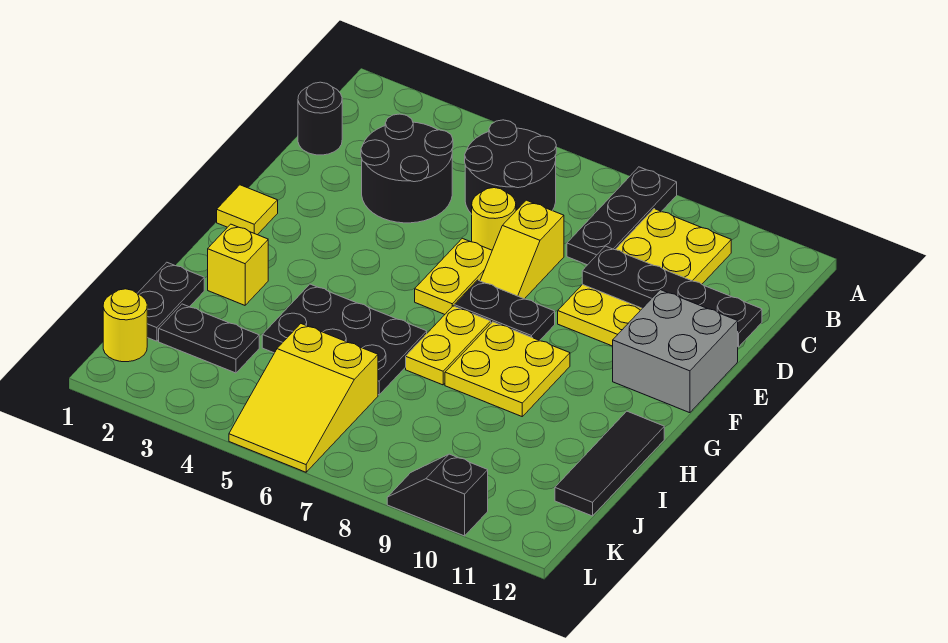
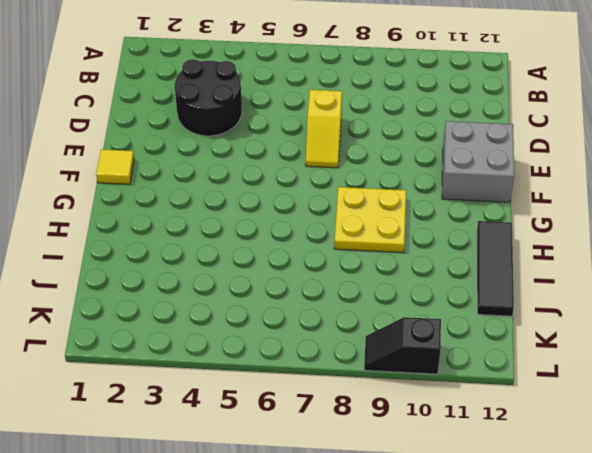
none -> black plate A8:C8 level 1
none -> black round brick B5:C6 level 1
none -> yellow plate B9:E10 level 1

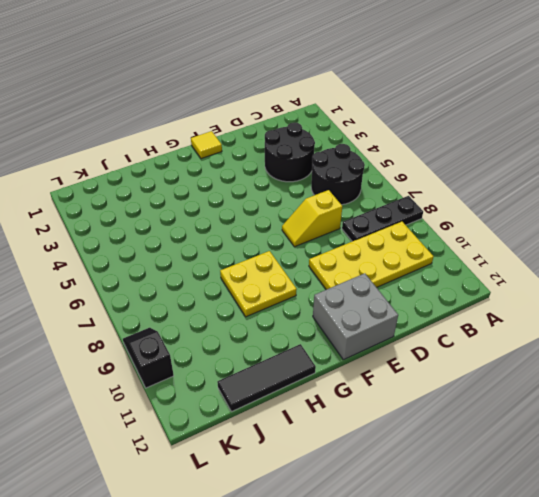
none -> black round brick C1 level 1
none -> yellow round brick D6 level 1
none -> yellow plate E6:F6 level 1

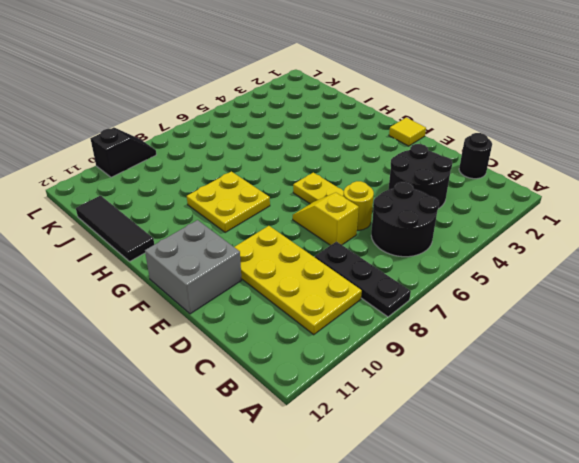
none -> black plate F7:F8 level 1
none -> yellow plate G7:H7 level 1
none -> yellow brick H2 level 1

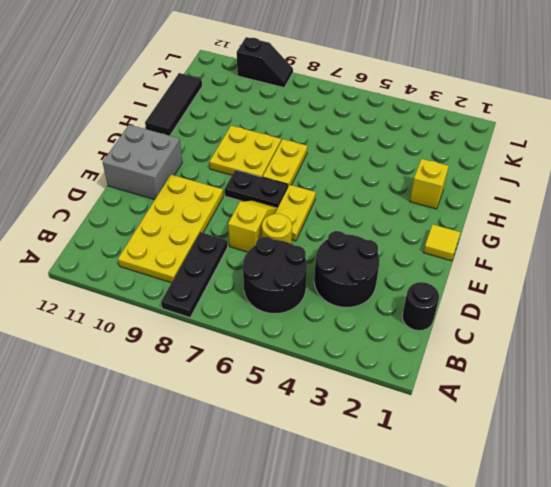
none -> black plate H4:I6 level 1
none -> black plate I1:J1 level 1
none -> black plate J2:J3 level 1

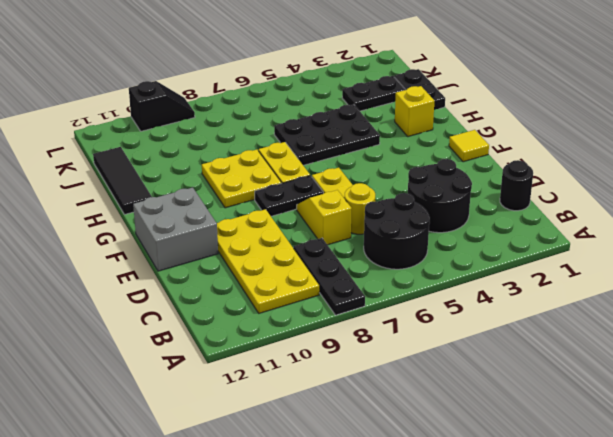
none -> yellow slope J5:L6 level 1 top J
none -> yellow round brick K1 level 1
none -> black plate D9:D12 level 2

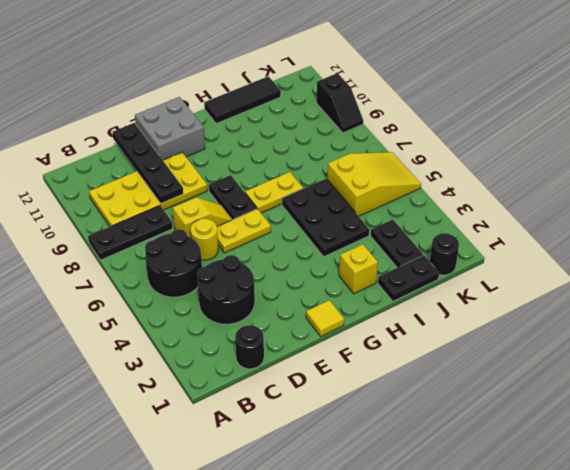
black round brick K1 level 1 -> yellow round brick K1 level 1
none -> yellow plate G8:H9 level 1

